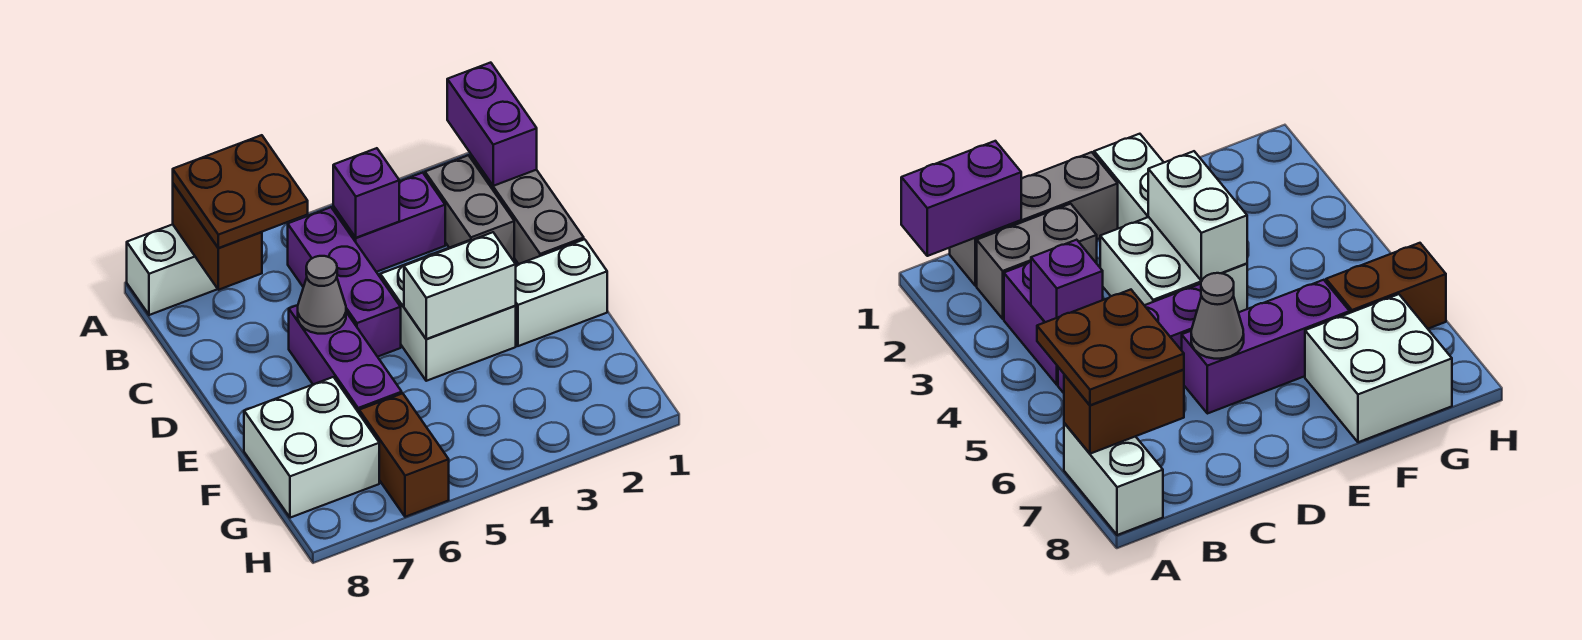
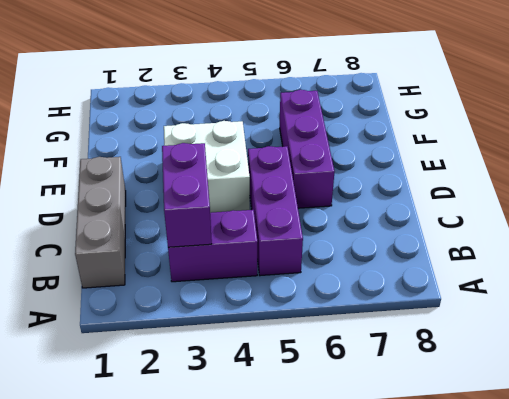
purple brick B3:C3 level 2 -> purple brick A1:B1 level 2
none -> white brick A7:A8 level 1
none -> grey brick B2:C2 level 1
none -> white brick E1:E2 level 1

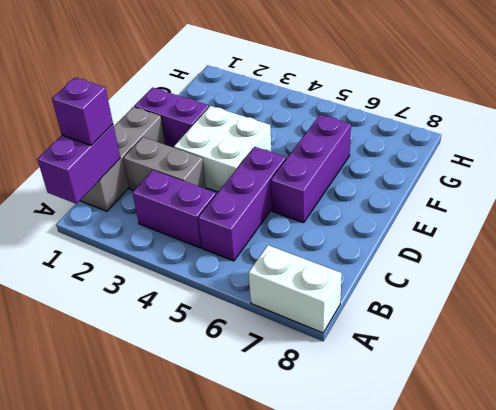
purple brick B1 level 3 -> purple brick B4 level 2
grey brick C2:C3 level 1 -> grey brick B2:C2 level 1
purple brick E1:E2 level 1 -> white brick E1:E2 level 1
none -> white brick F7:G8 level 1
none -> brown brick G6:H6 level 1
none -> brown brick A7:B7 level 2

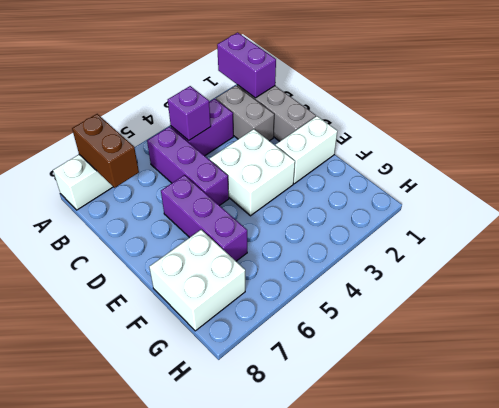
none -> brown brick G6:H6 level 1
none -> grey cone D6 level 2
none -> white brick E3:E4 level 2

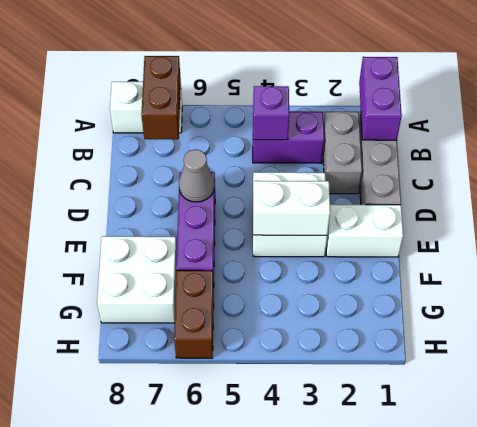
none -> purple brick B5:D5 level 1
none -> brown plate A6:B7 level 3

